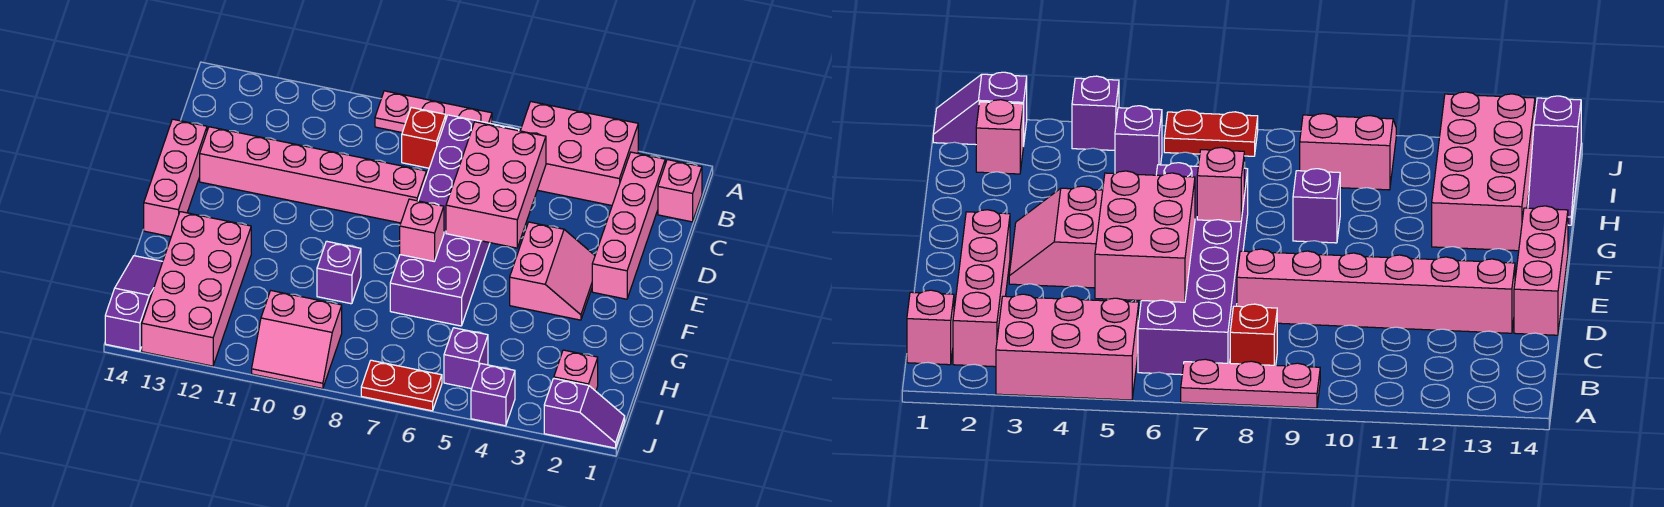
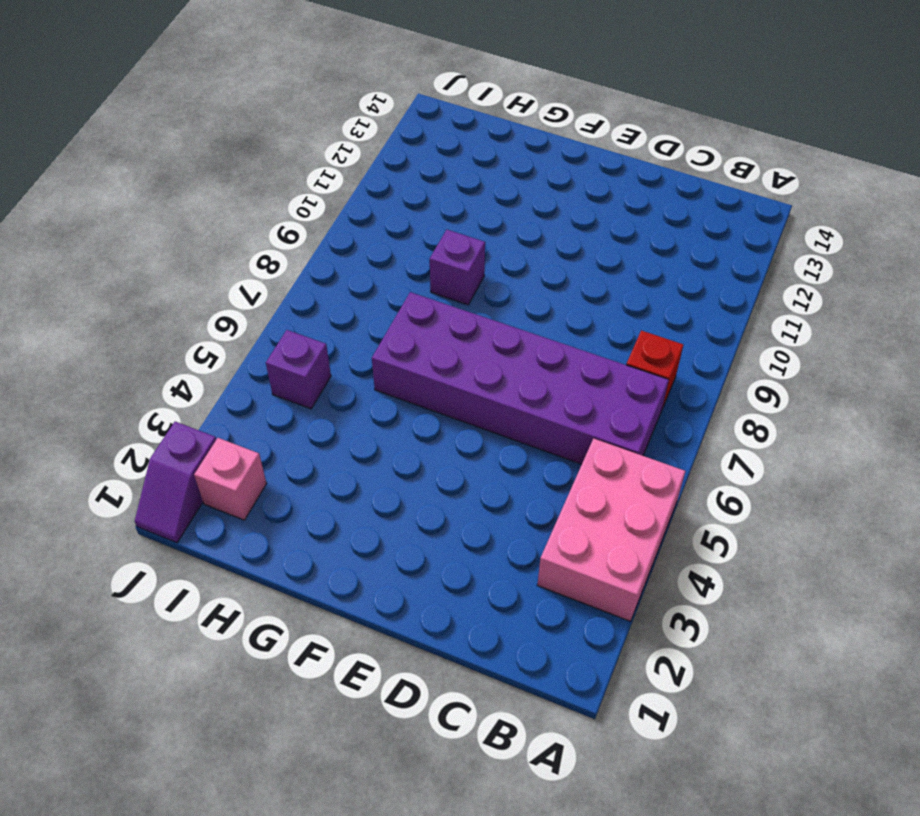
none -> pink plate A7:A9 level 1
none -> pink brick B1 level 1
none -> pink brick B2:E2 level 1

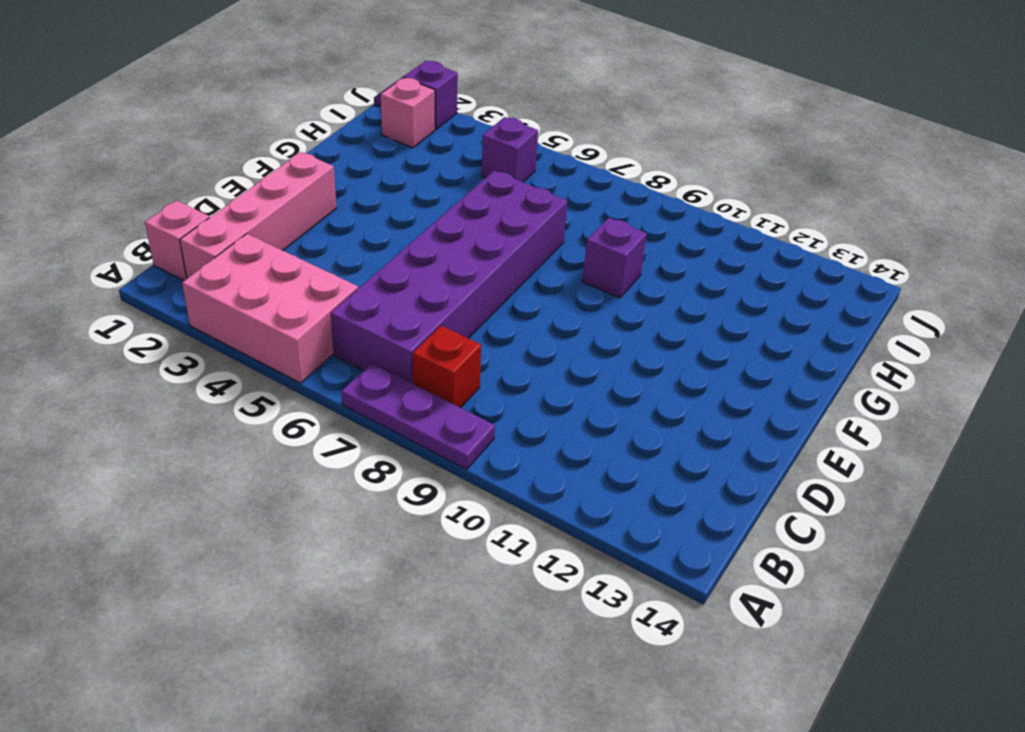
purple plate A7:A9 level 1 -> pink plate A7:A9 level 1
none -> pink brick D8:D13 level 1
none -> pink brick D14:F14 level 1
none -> pink slope E3:F4 level 1 top 4

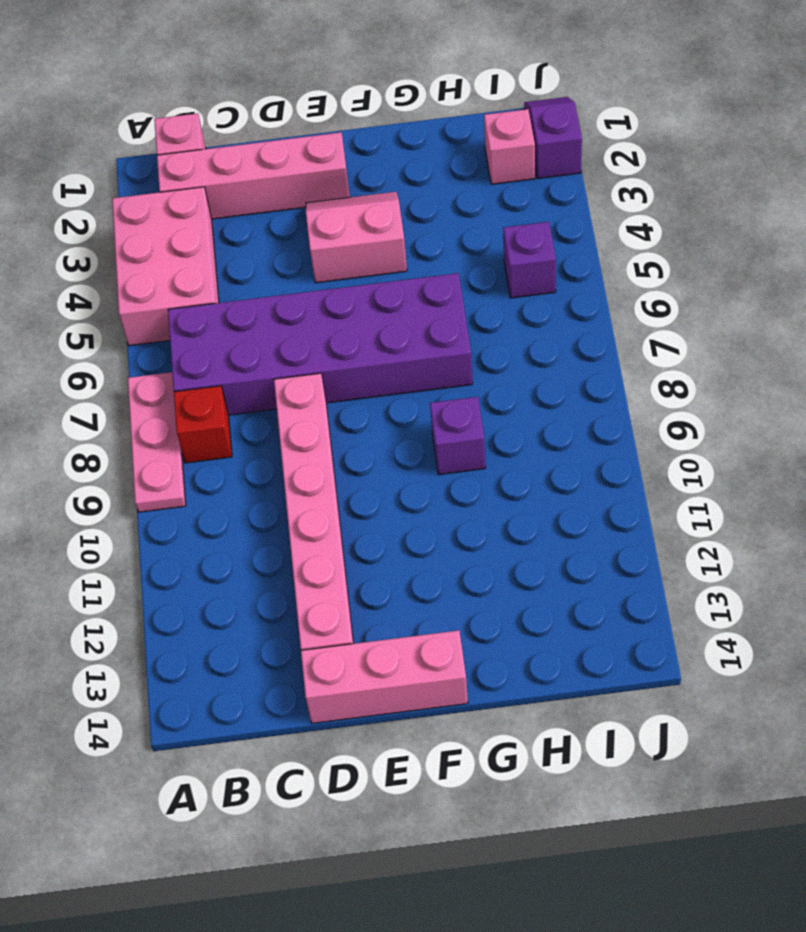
none -> pink brick G12:J13 level 1
none -> purple slope H14:J14 level 1 top J
none -> pink slope I9:J10 level 1 top I

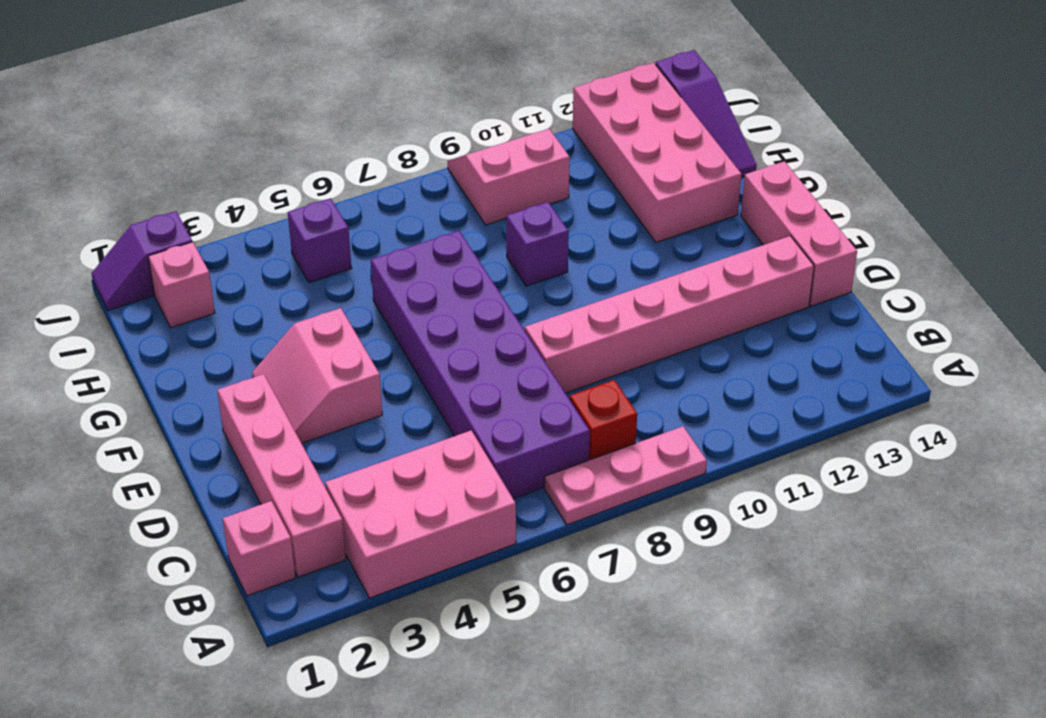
none -> purple brick J4 level 1
none -> red plate J6:J7 level 1
none -> pink brick C5:E6 level 2

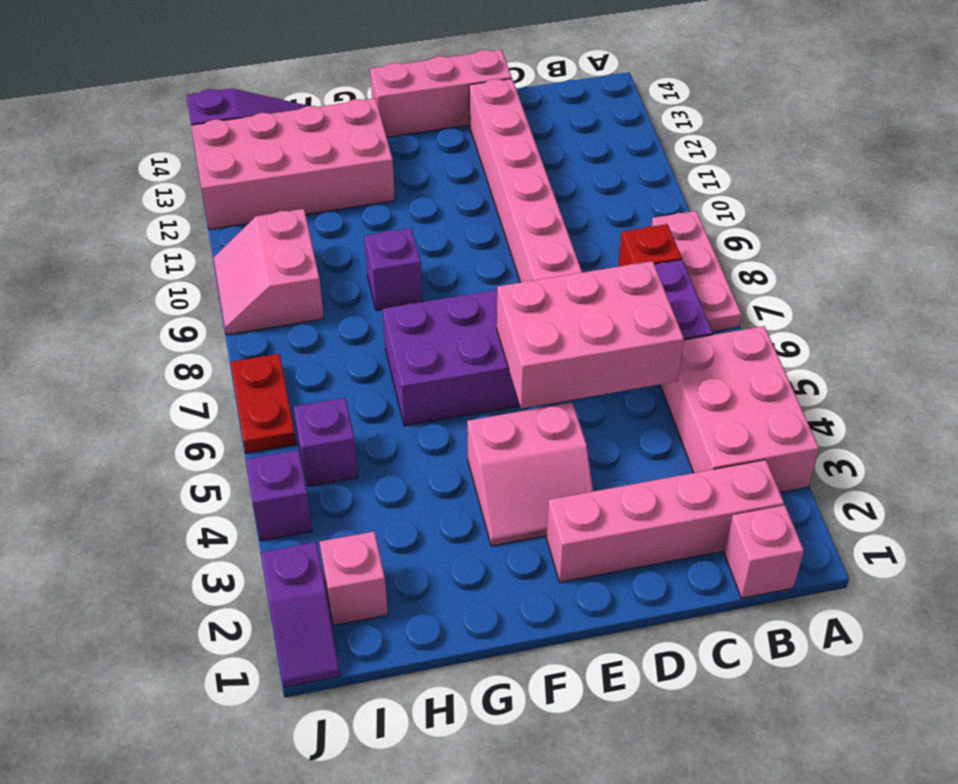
none -> pink brick F7 level 2

